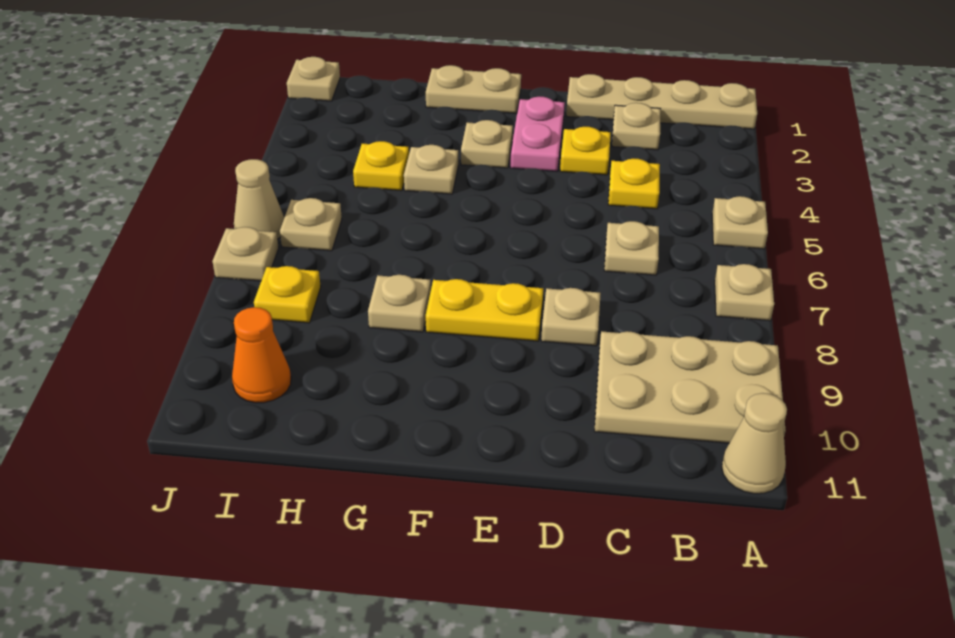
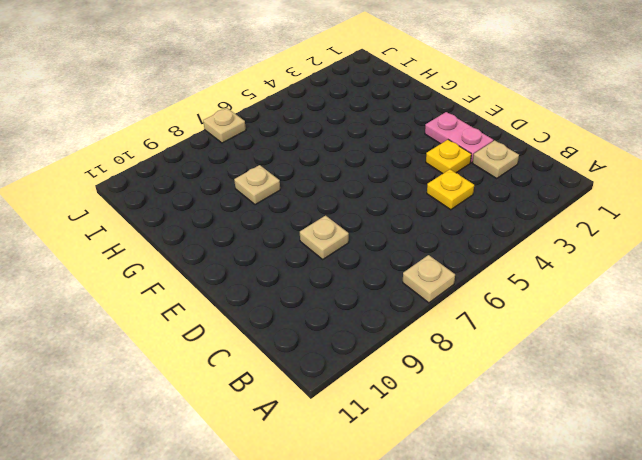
pink plate D2:E2 level 1 -> pink plate E2:E3 level 1
none -> tan plate A1:D1 level 1
none -> tan plate A5 level 1
none -> tan plate A9:C10 level 1

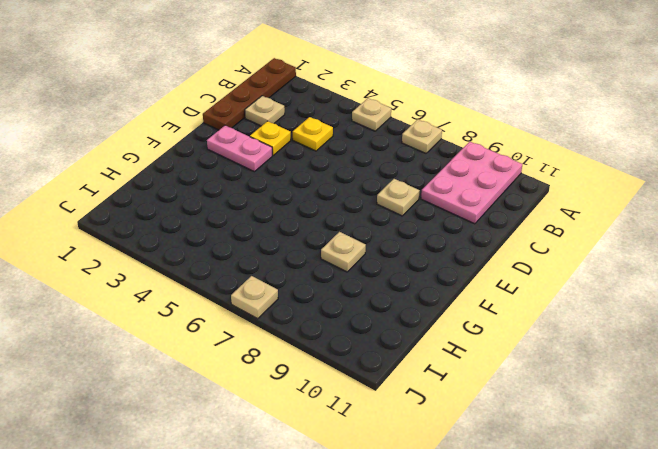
brown plate A1:D1 level 1 -> tan plate A1:D1 level 1
pink plate A9:C10 level 1 -> tan plate A9:C10 level 1
none -> tan cone A11 level 1
none -> tan plate C6 level 1
none -> yellow plate E8:F8 level 1

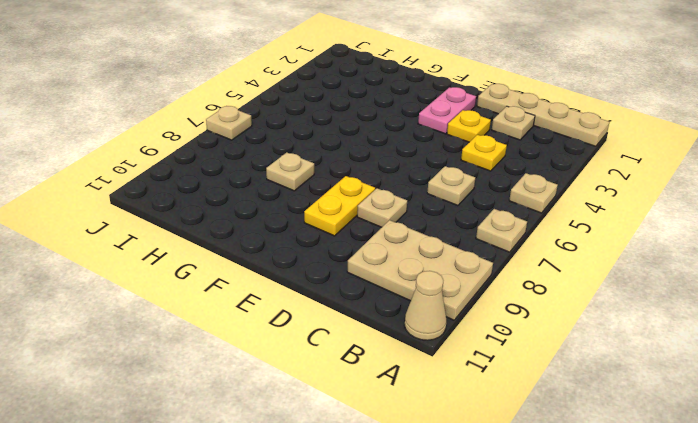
yellow plate E8:E9 level 1 -> yellow plate E8:F8 level 1
none -> tan plate F1:G1 level 1
none -> tan plate F3 level 1
none -> tan plate G4 level 1

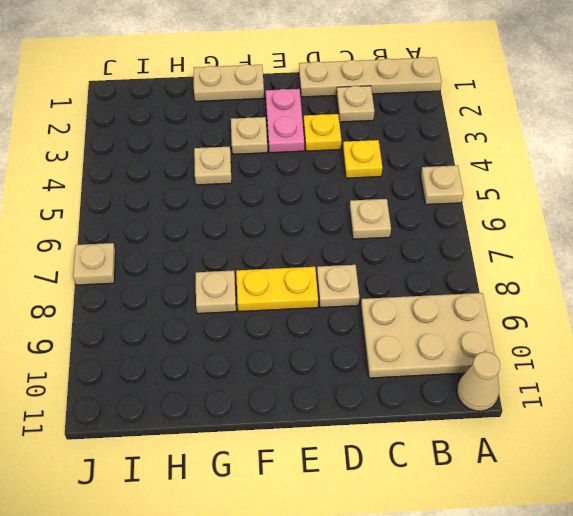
none -> tan plate A7 level 1
none -> yellow plate H4 level 1
none -> tan plate I6 level 1

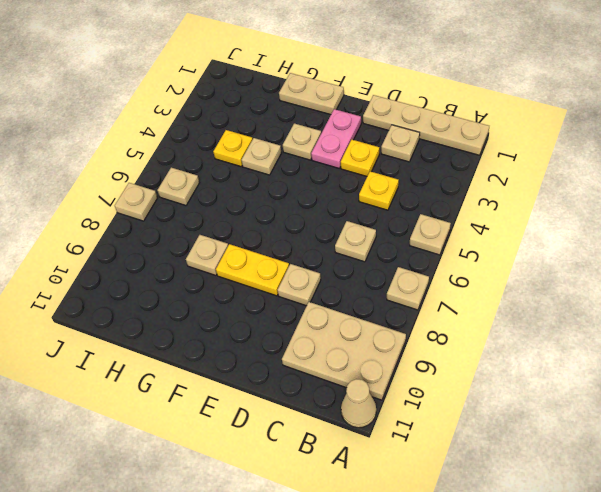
none -> yellow plate I8 level 1
none -> orange cone I10 level 1
none -> tan plate J1 level 1

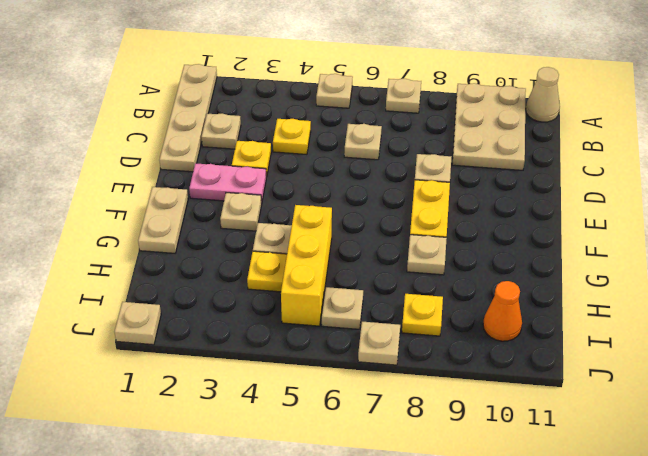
yellow brick G5:I5 level 1 -> none
none -> tan cone J6 level 1

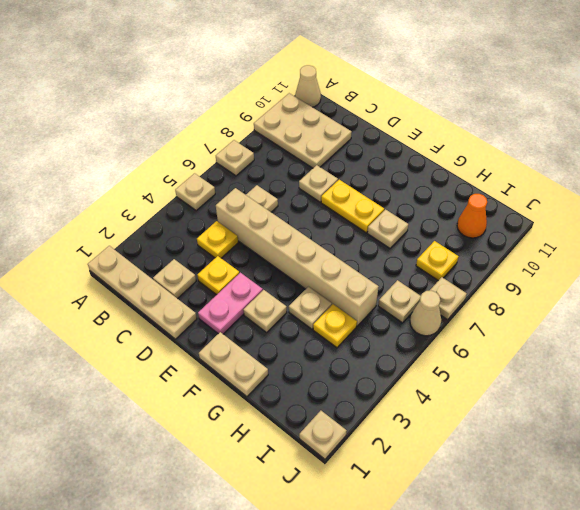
tan brick C5:H5 level 1 -> none

